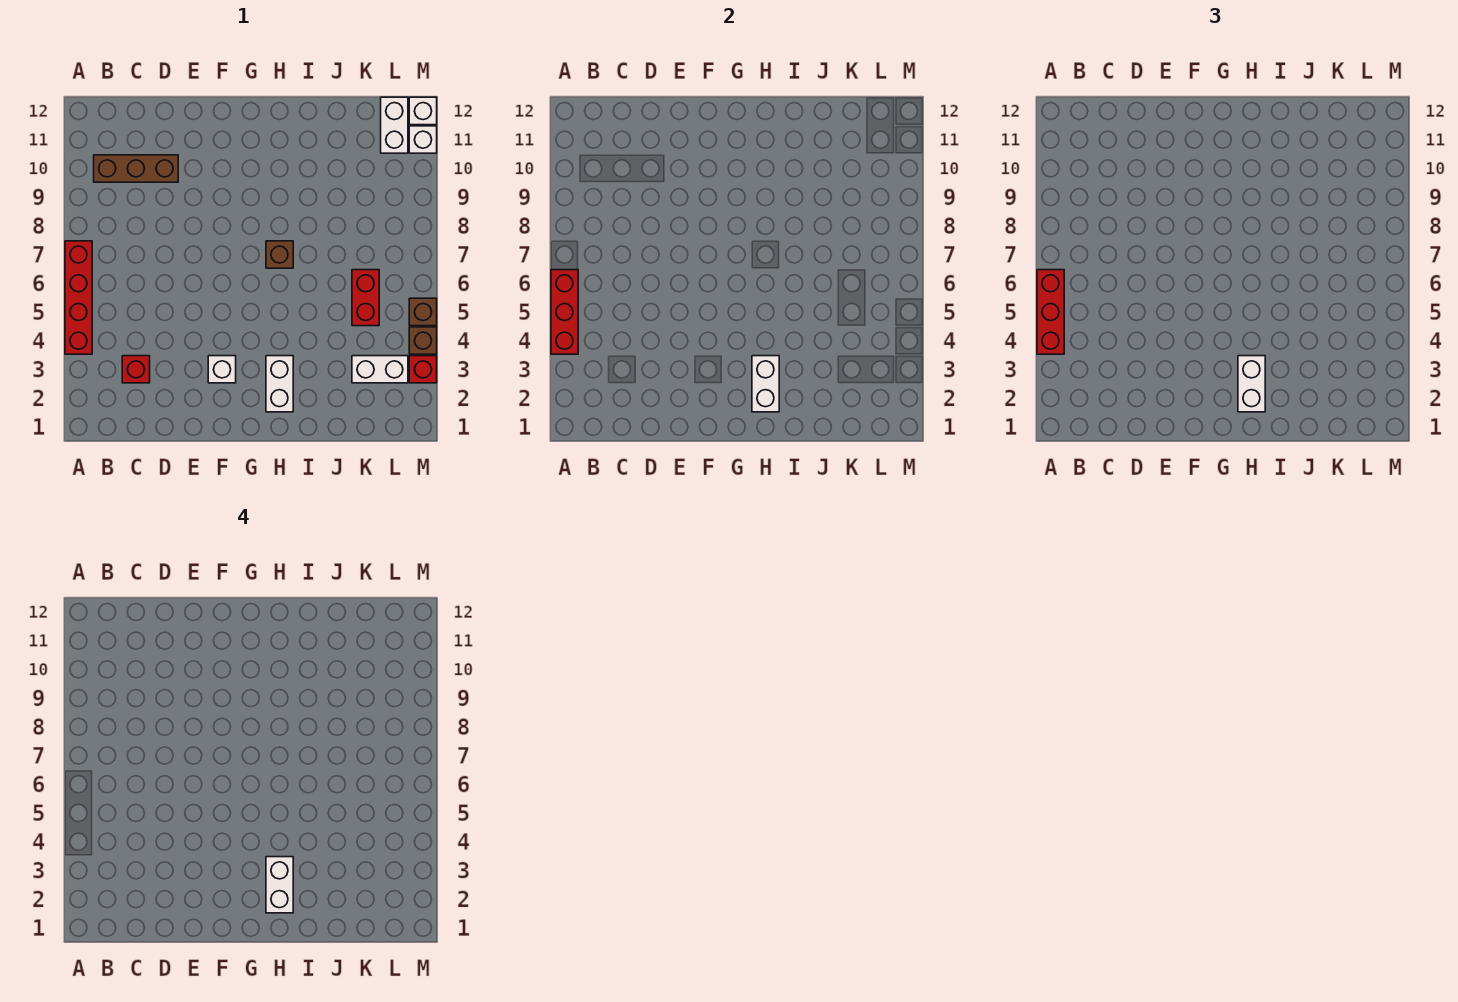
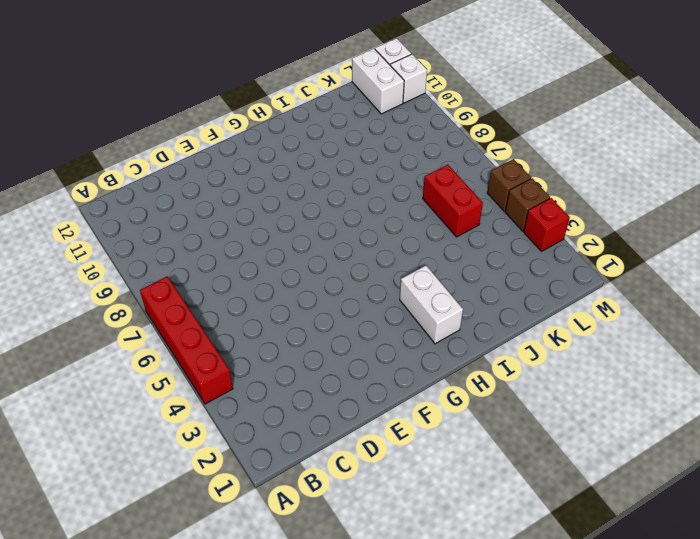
none -> brown brick B10:D10 level 1
none -> red brick C3 level 1
none -> white brick F3 level 1

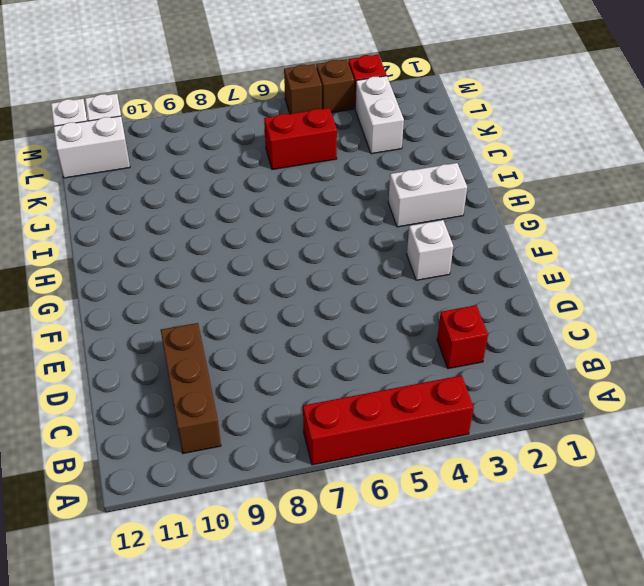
none -> brown brick H7 level 1
none -> red brick A4:A6 level 2
none -> white brick H2:H3 level 2

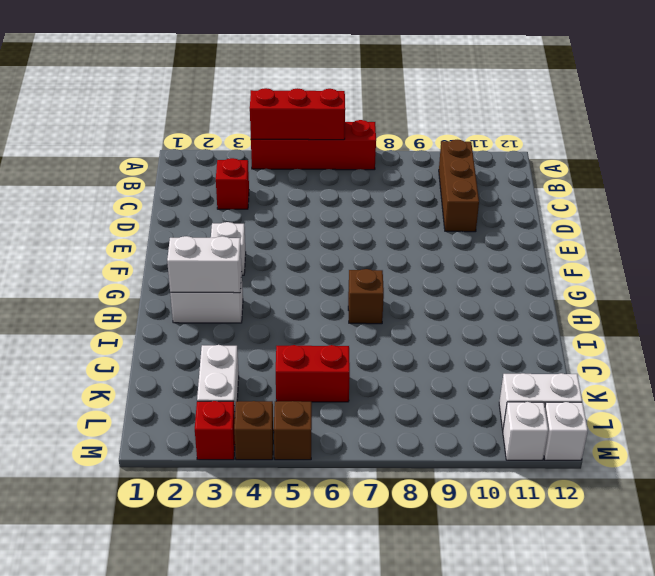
none -> red brick A4:A6 level 3
none -> white brick H2:H3 level 3
none -> white brick H2:H3 level 4

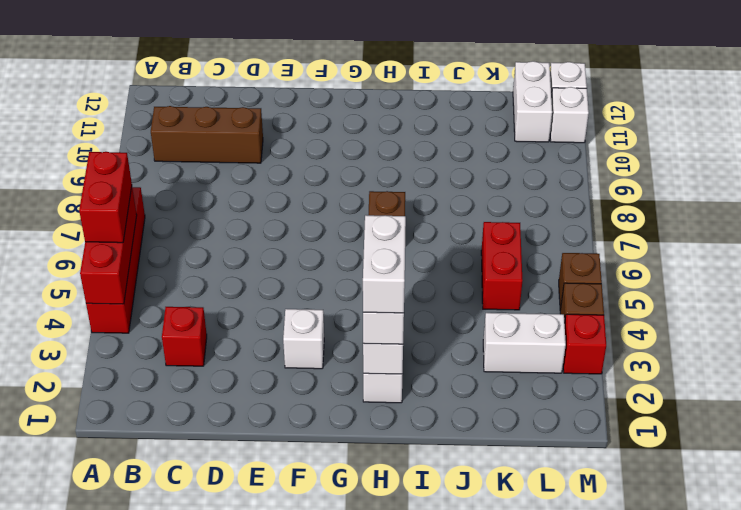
red brick A5:A6 level 3 -> red brick A4:A6 level 3

